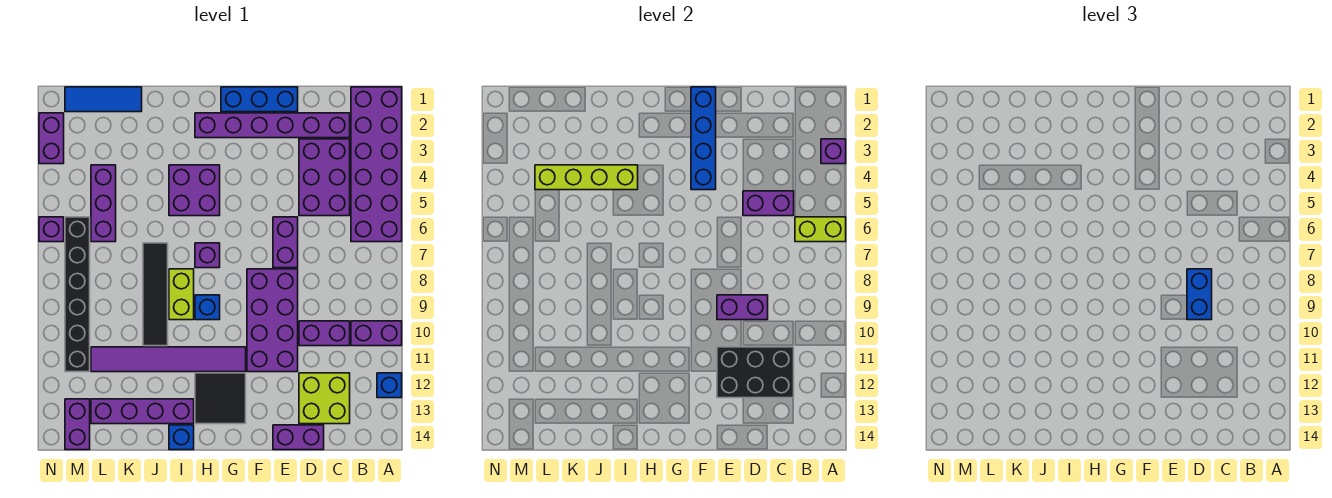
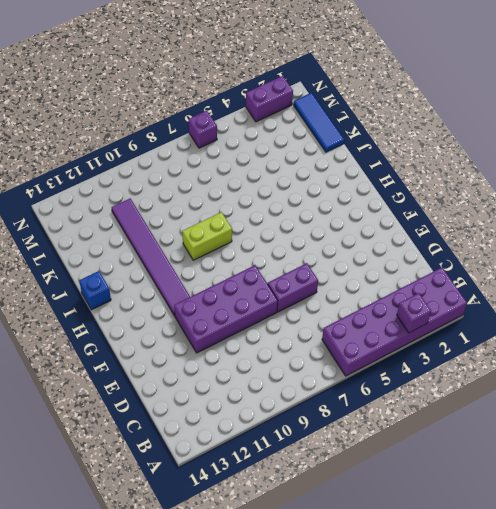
none -> purple brick A10:B10 level 1
none -> blue brick A12 level 1
none -> purple brick C2:H2 level 1
none -> purple brick C3:D5 level 1

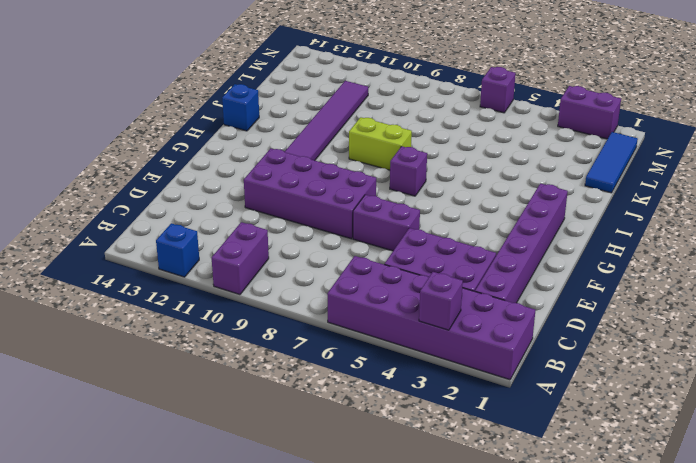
none -> purple brick C10:D10 level 1
none -> lime brick C12:D13 level 1
none -> purple brick D14:E14 level 1
none -> blue brick E1:G1 level 1

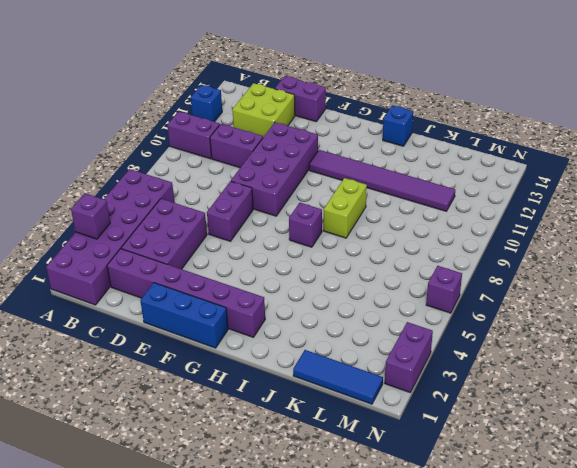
none -> black tile G12:H13 level 1
none -> purple brick H4:I5 level 1
none -> blue brick H9 level 1
none -> purple brick I13:L13 level 1

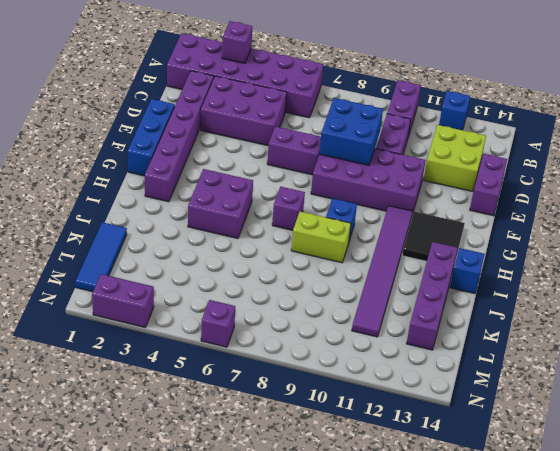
blue brick D8:E9 level 2 -> purple brick D9:E9 level 2
none -> black tile J7:J10 level 1
none -> purple brick L4:L6 level 1
none -> black brick M6:M11 level 1
none -> purple brick M13:M14 level 1

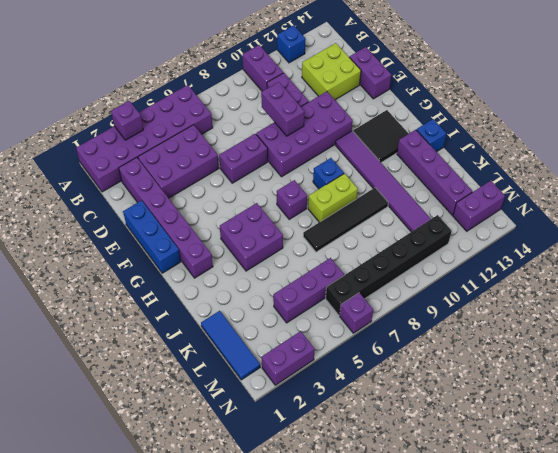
none -> lime brick A6:B6 level 2
none -> purple brick C5:D5 level 2
none -> black brick C11:E12 level 2
none -> blue brick F1:F4 level 2

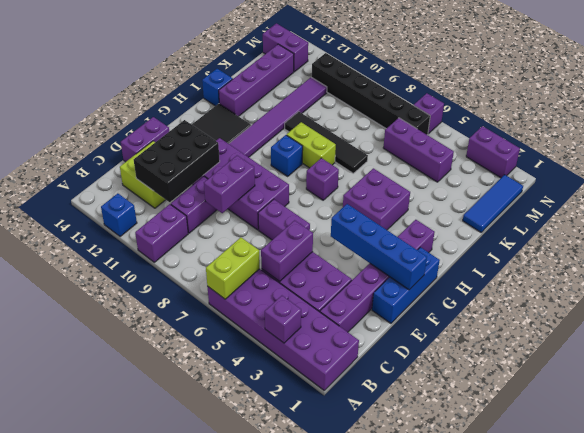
none -> lime brick I4:L4 level 2
none -> blue brick D8:D9 level 3

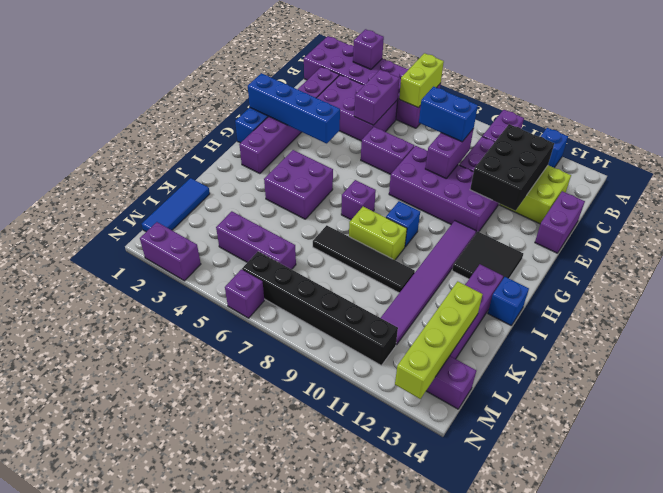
lime brick K13:N13 level 2 -> lime brick I4:L4 level 2

